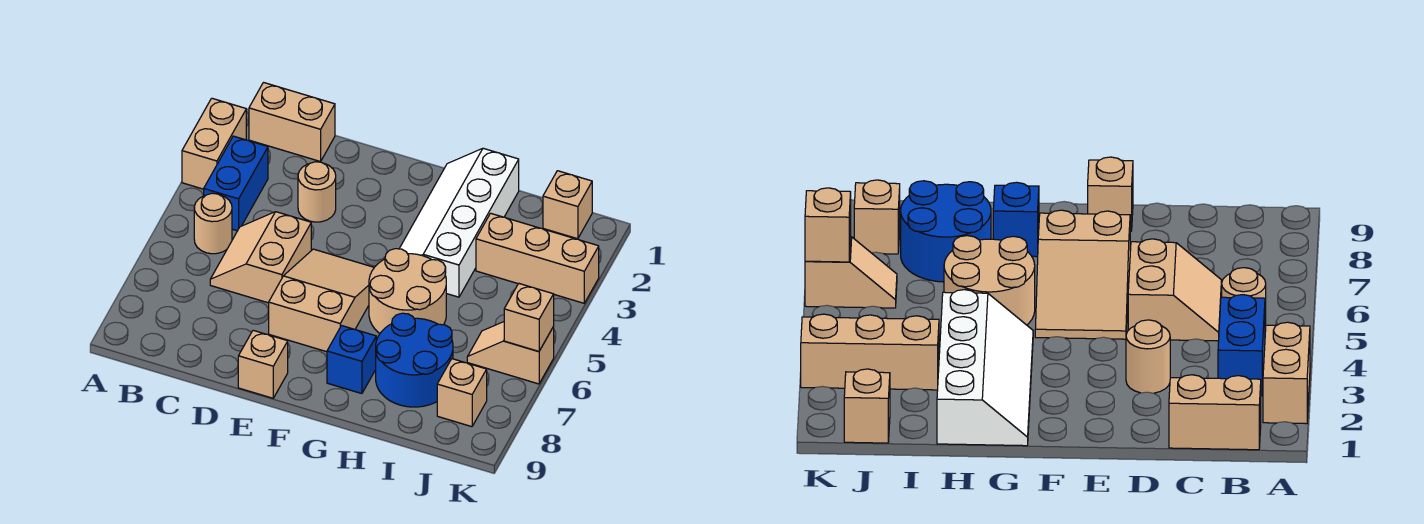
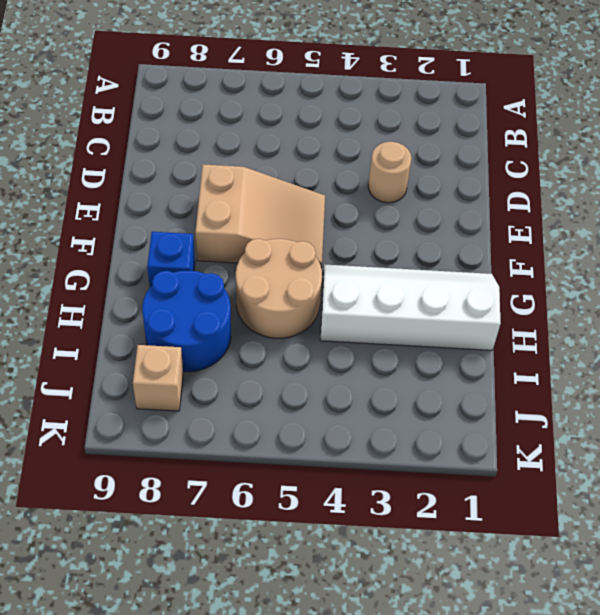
none -> tan brick A2:A3 level 1
none -> tan brick B1:C1 level 1
none -> blue brick B3:B4 level 1

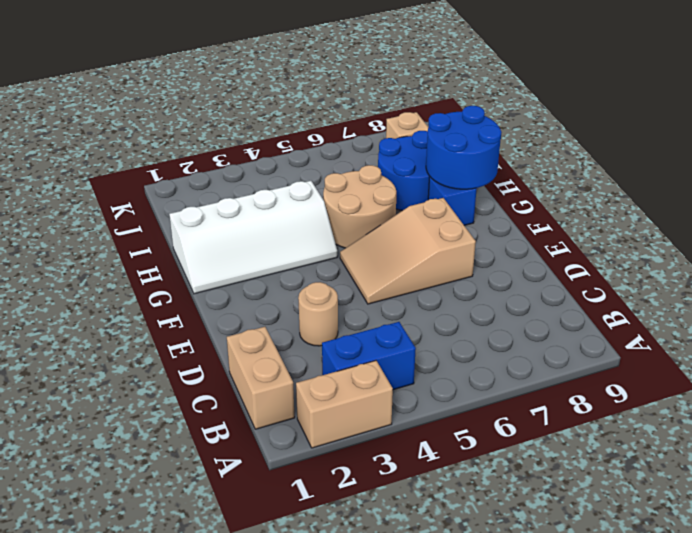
blue round brick G8:H9 level 2 -> none
none -> tan round brick B5 level 1
none -> tan slope C5:D6 level 1 top D
none -> tan brick E9 level 1

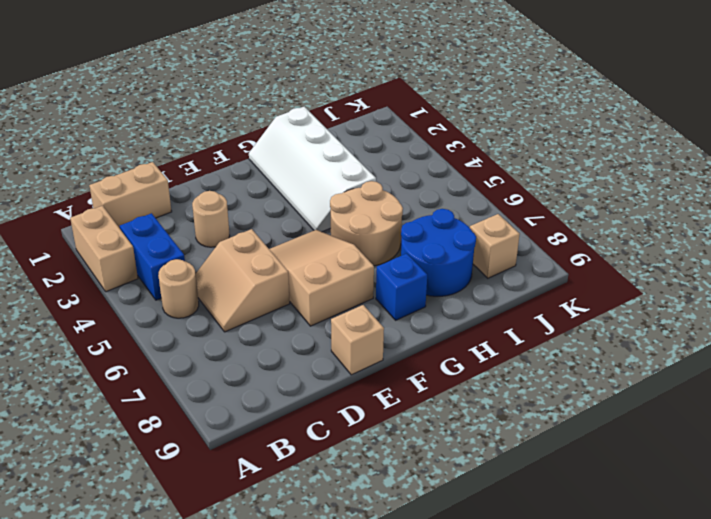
none -> tan brick I3:K3 level 1
none -> tan brick J1 level 1
none -> tan slope J6:K6 level 1 top K

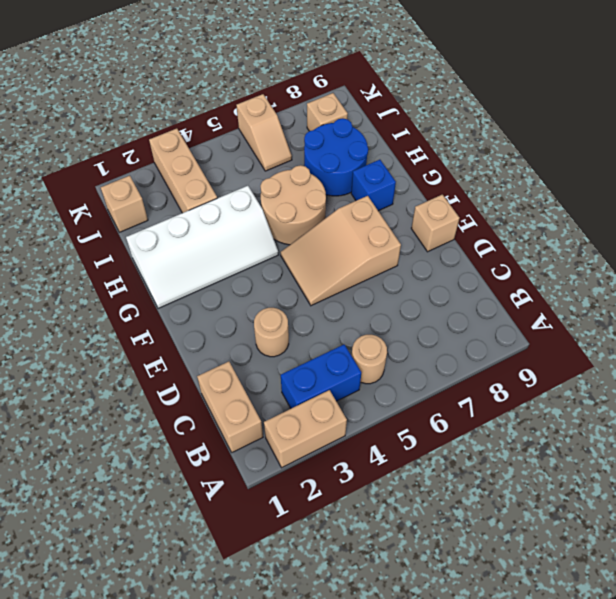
none -> tan slope C5:D6 level 1 top D
none -> tan brick K6 level 2

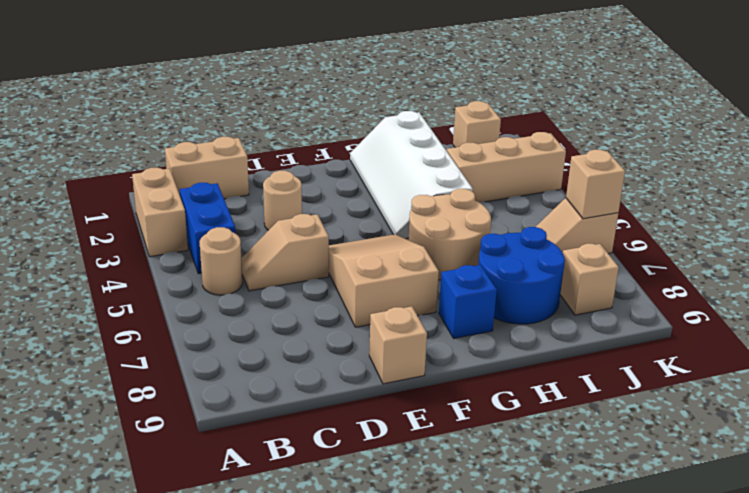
tan slope C5:D5 level 1 top D -> tan slope C5:D6 level 1 top D

